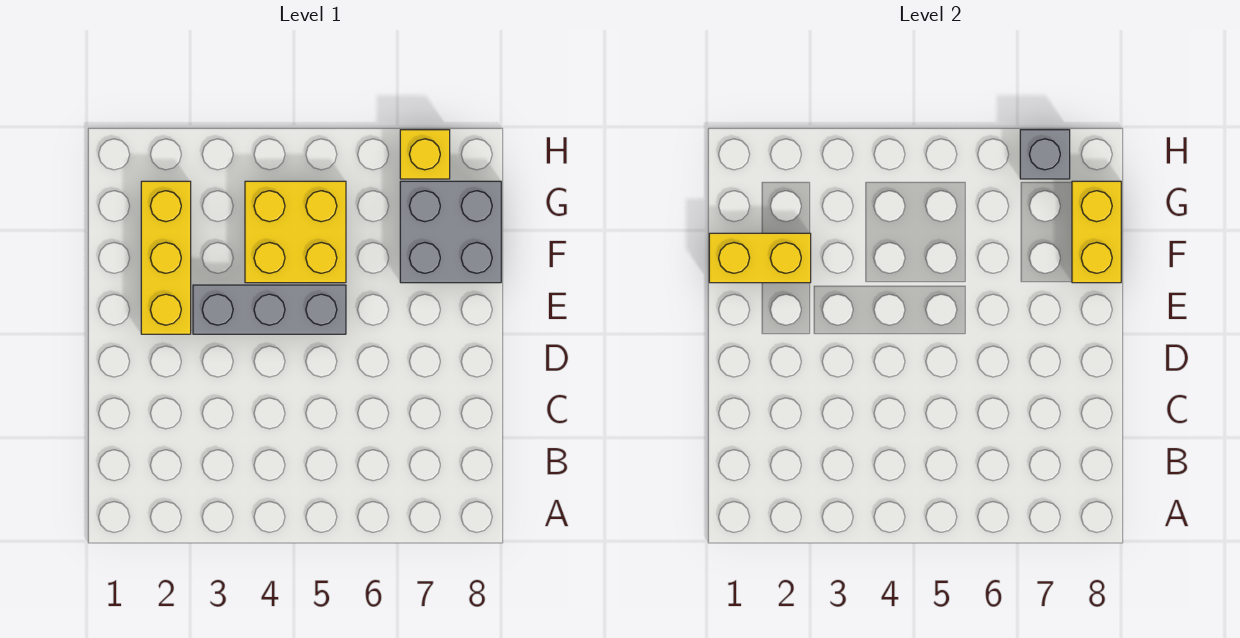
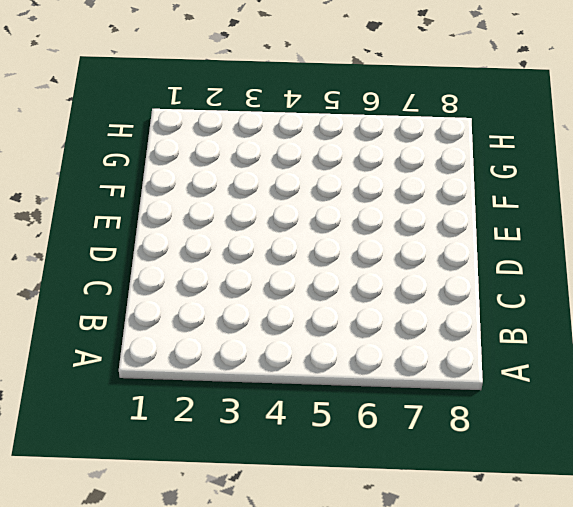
none -> yellow brick E2:G2 level 1
none -> grey brick E3:E5 level 1

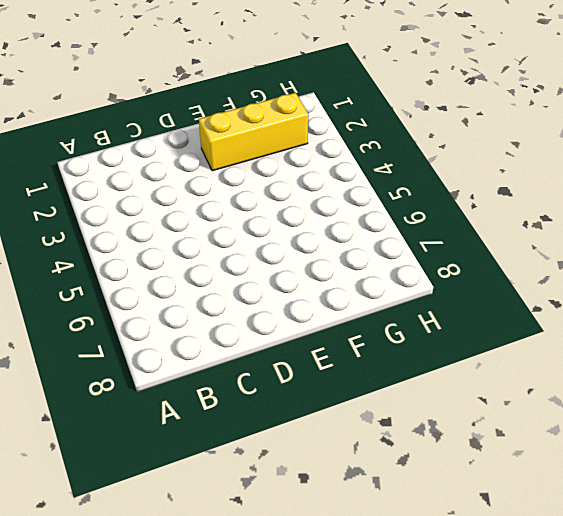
none -> grey brick E3:E5 level 1
none -> yellow brick F4:G5 level 1

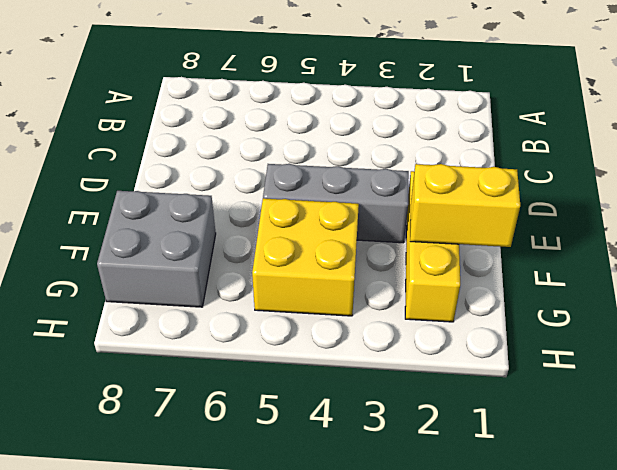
none -> yellow brick H7 level 1
none -> yellow brick F8:G8 level 2

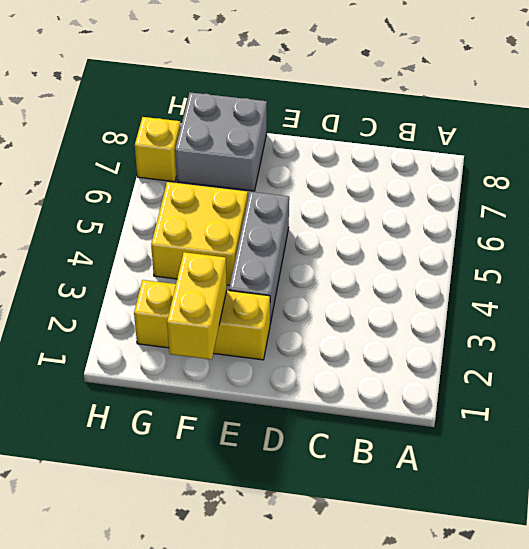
none -> yellow brick F8:G8 level 2
none -> grey brick H7 level 2

